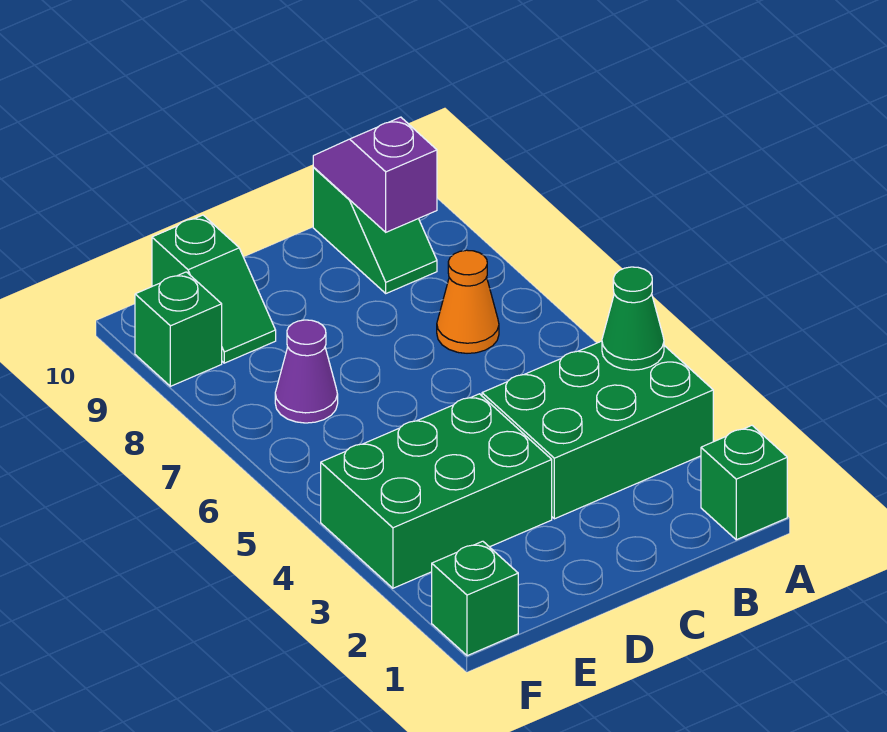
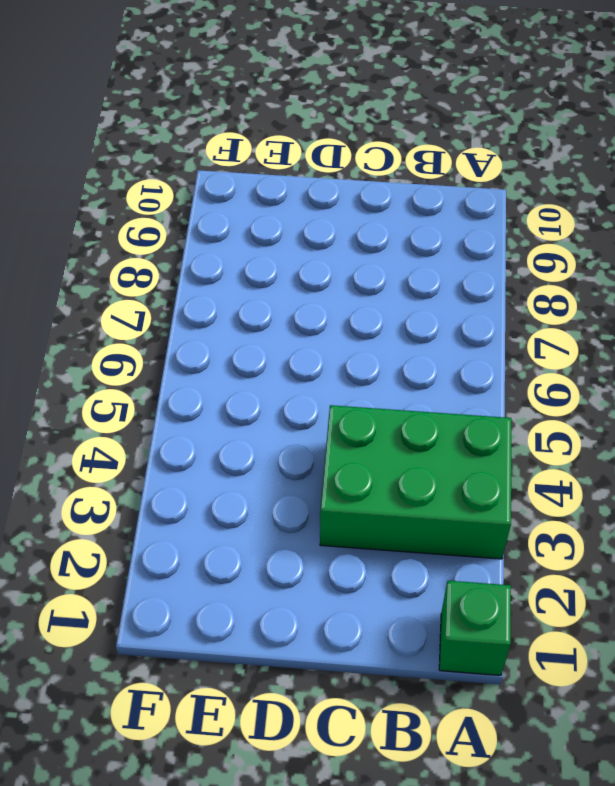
none -> orange cone B7 level 1
none -> green slope B9:B10 level 1 top 10

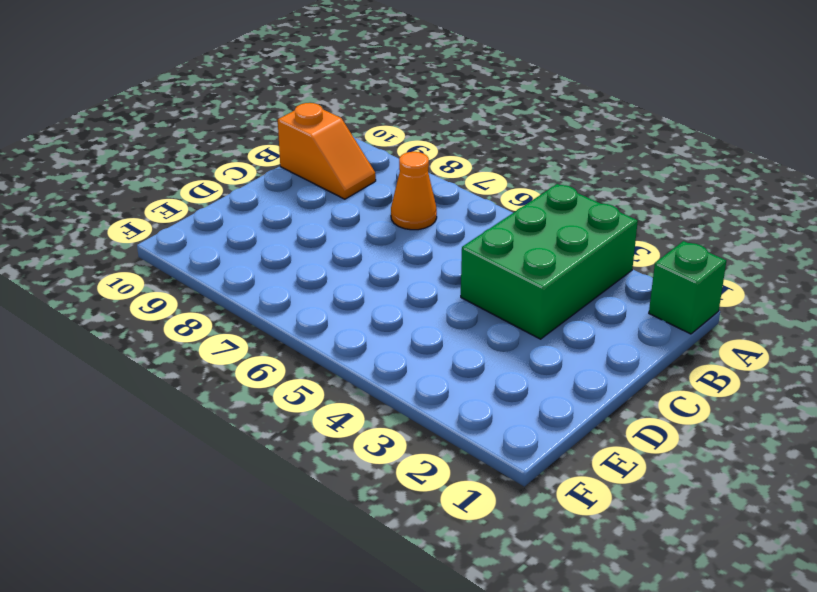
orange slope B9:B10 level 1 top 10 -> green slope B9:B10 level 1 top 10
none -> green brick D3:F4 level 1
none -> purple cone E7 level 1

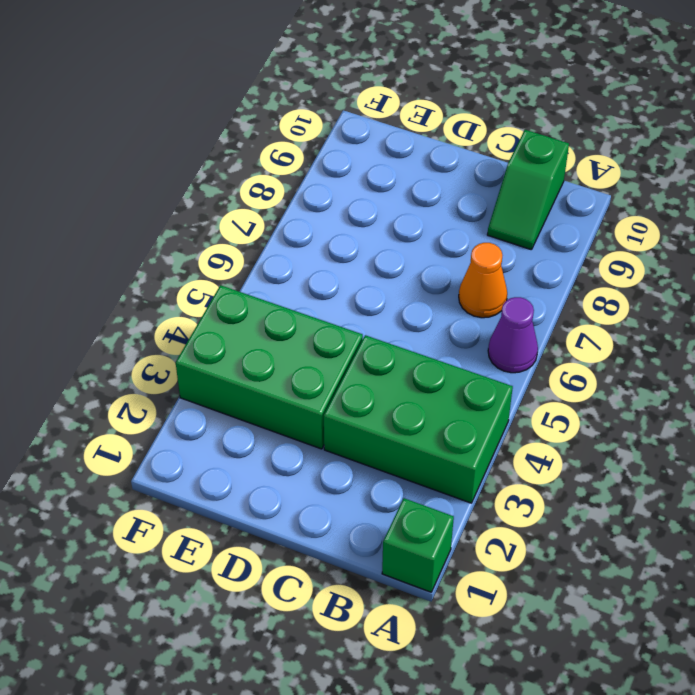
purple cone A6 level 1 -> purple cone E7 level 1
none -> green slope E9:E10 level 1 top 10
none -> green brick F1 level 1

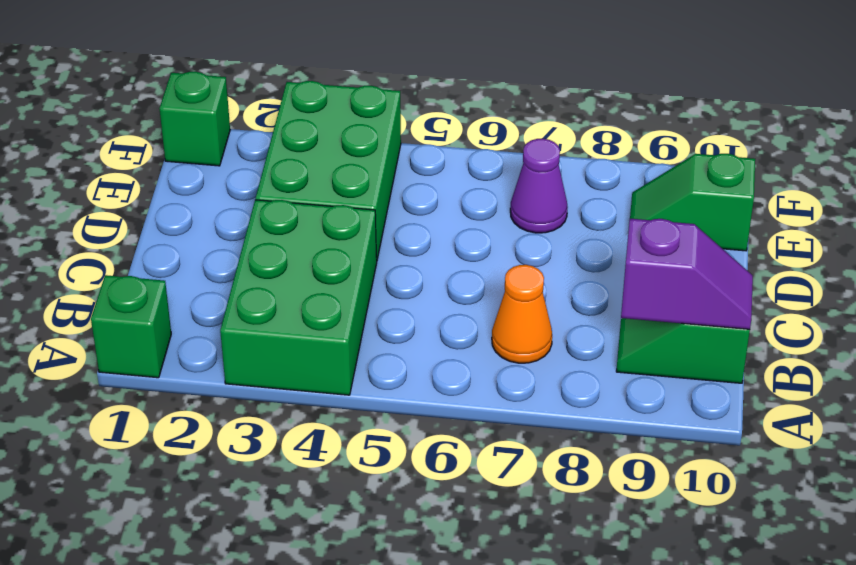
none -> green brick F9 level 1
none -> green cone A4 level 2

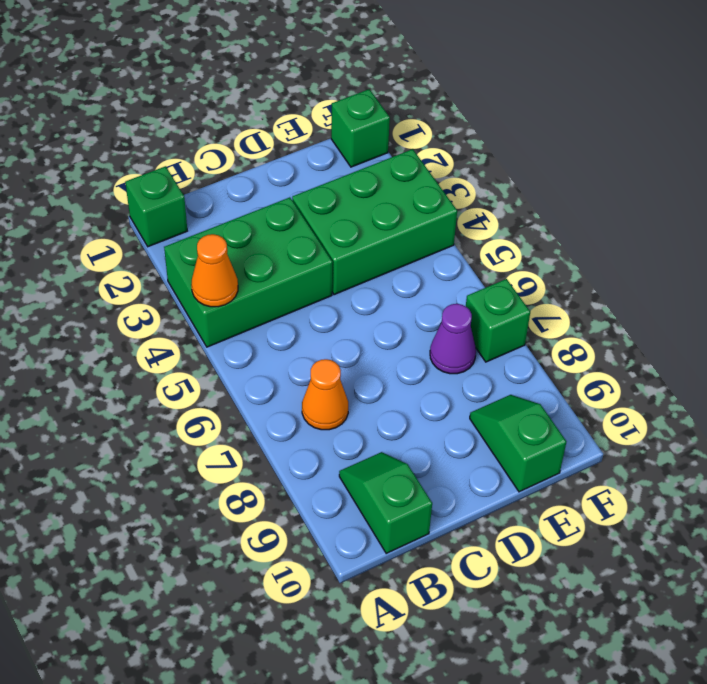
orange cone A4 level 2 -> green cone A4 level 2
green brick F7 level 1 -> green brick F9 level 1
none -> purple slope B9:B10 level 2 top 9

